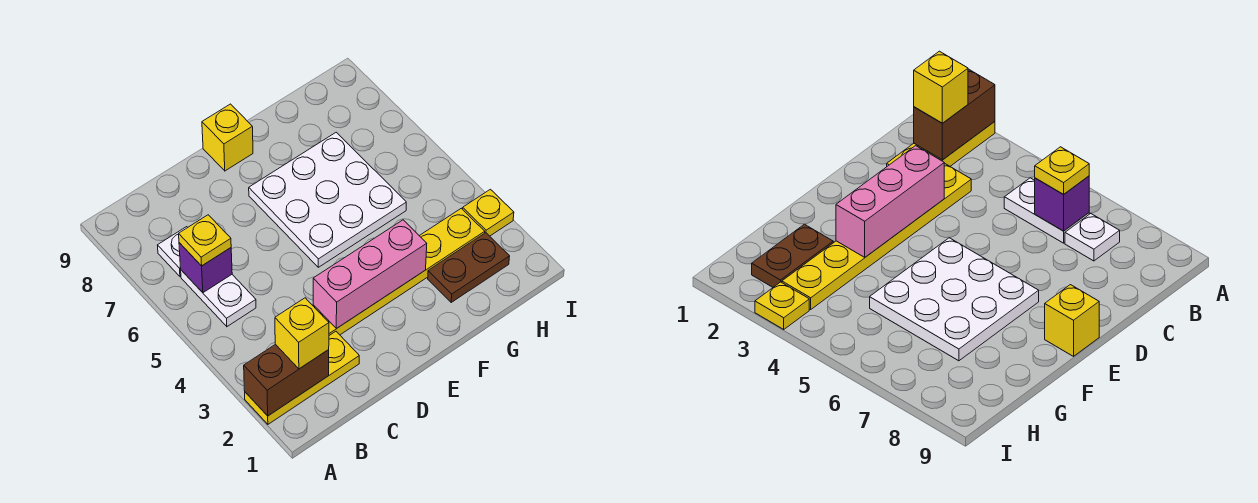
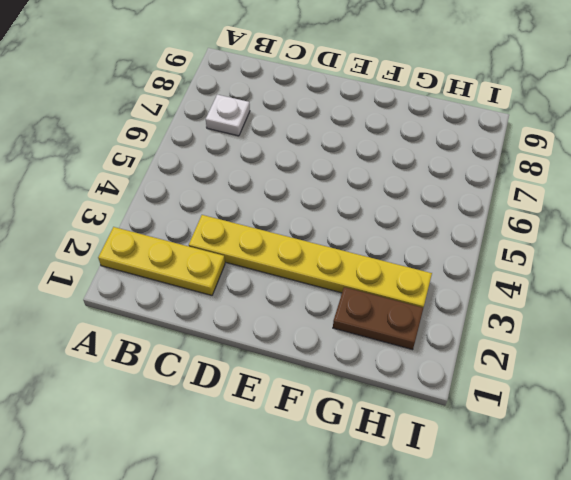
none -> white plate B5:B6 level 1
none -> white plate E5:G7 level 1
none -> yellow brick E9 level 1

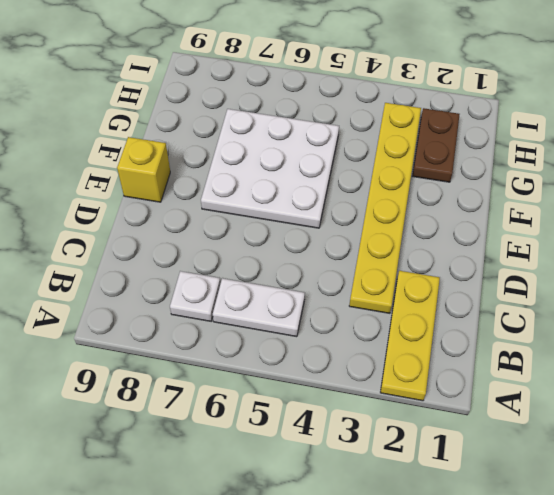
none -> yellow plate I3 level 1
none -> brown brick A2:B2 level 2
none -> purple brick B6 level 2

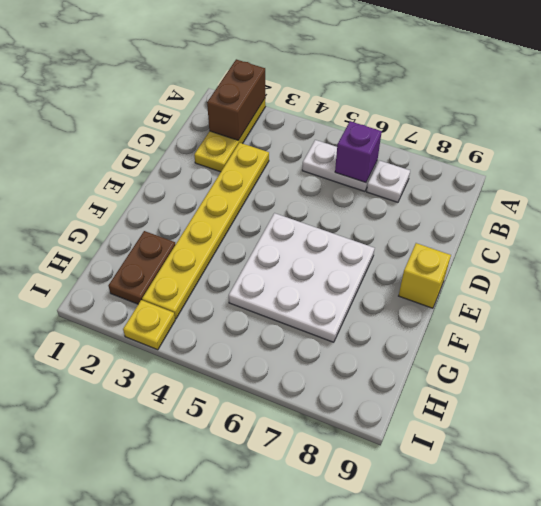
none -> pink brick D3:F3 level 2
none -> yellow brick B2 level 3
none -> yellow plate B6 level 3

